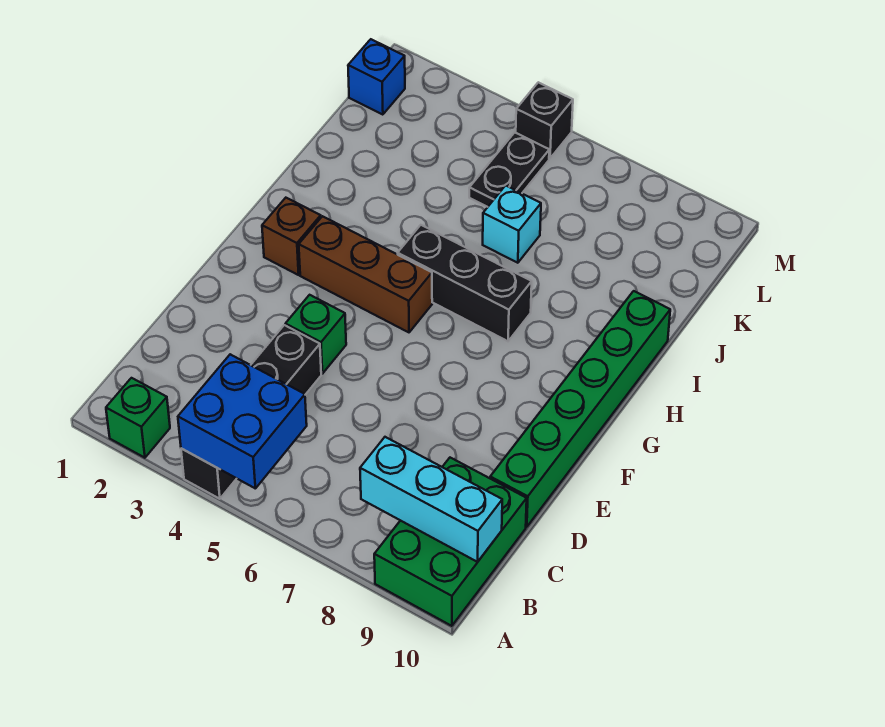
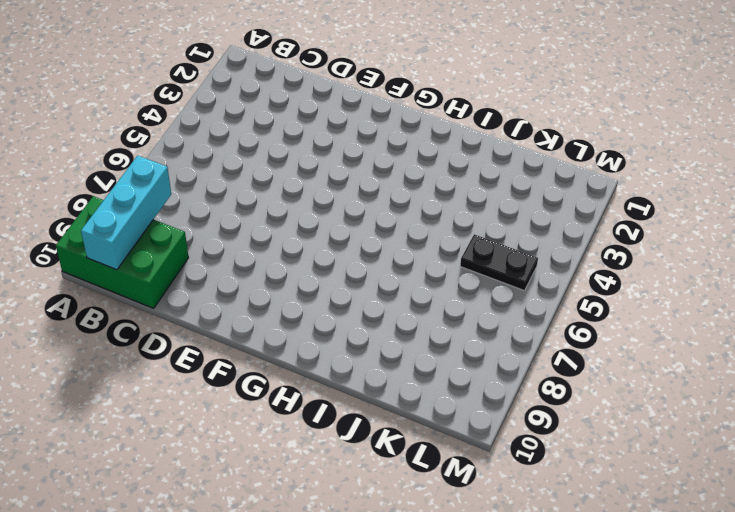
none -> green brick A2 level 1
none -> black brick A4:D4 level 1
none -> green brick D10:I10 level 1

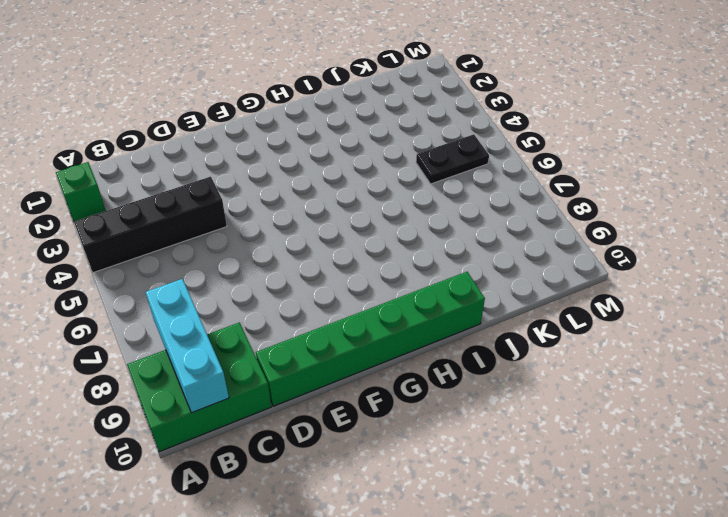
none -> green brick E4 level 1
none -> brown brick G2 level 1
none -> brown brick G3:G5 level 1

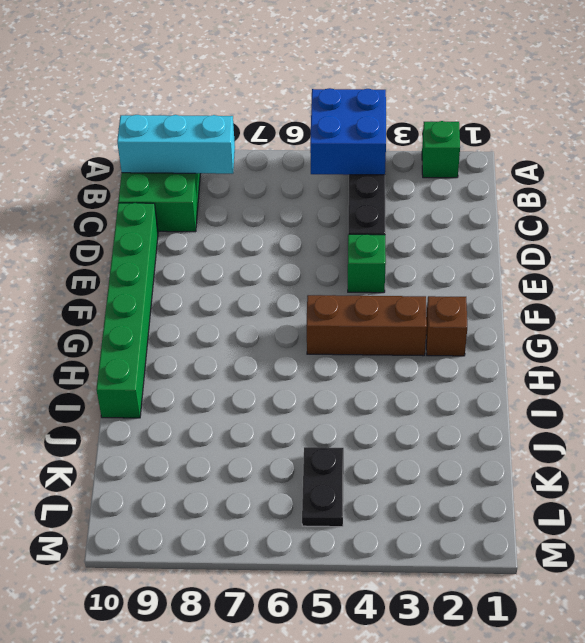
none -> black brick H5:H7 level 1
none -> cyan brick J6 level 1
none -> blue brick L1 level 1

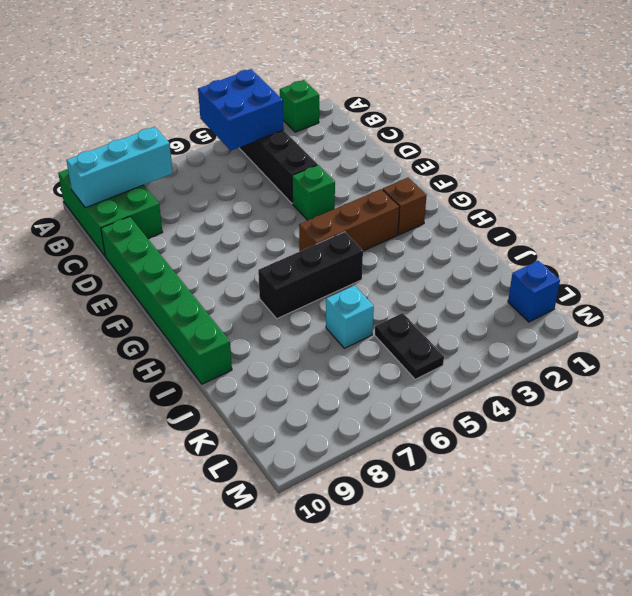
none -> black brick M5 level 1

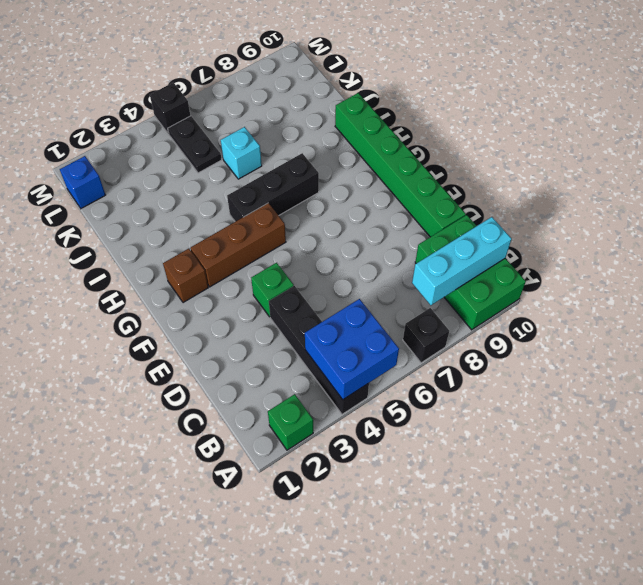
black brick A7 level 1 -> none

